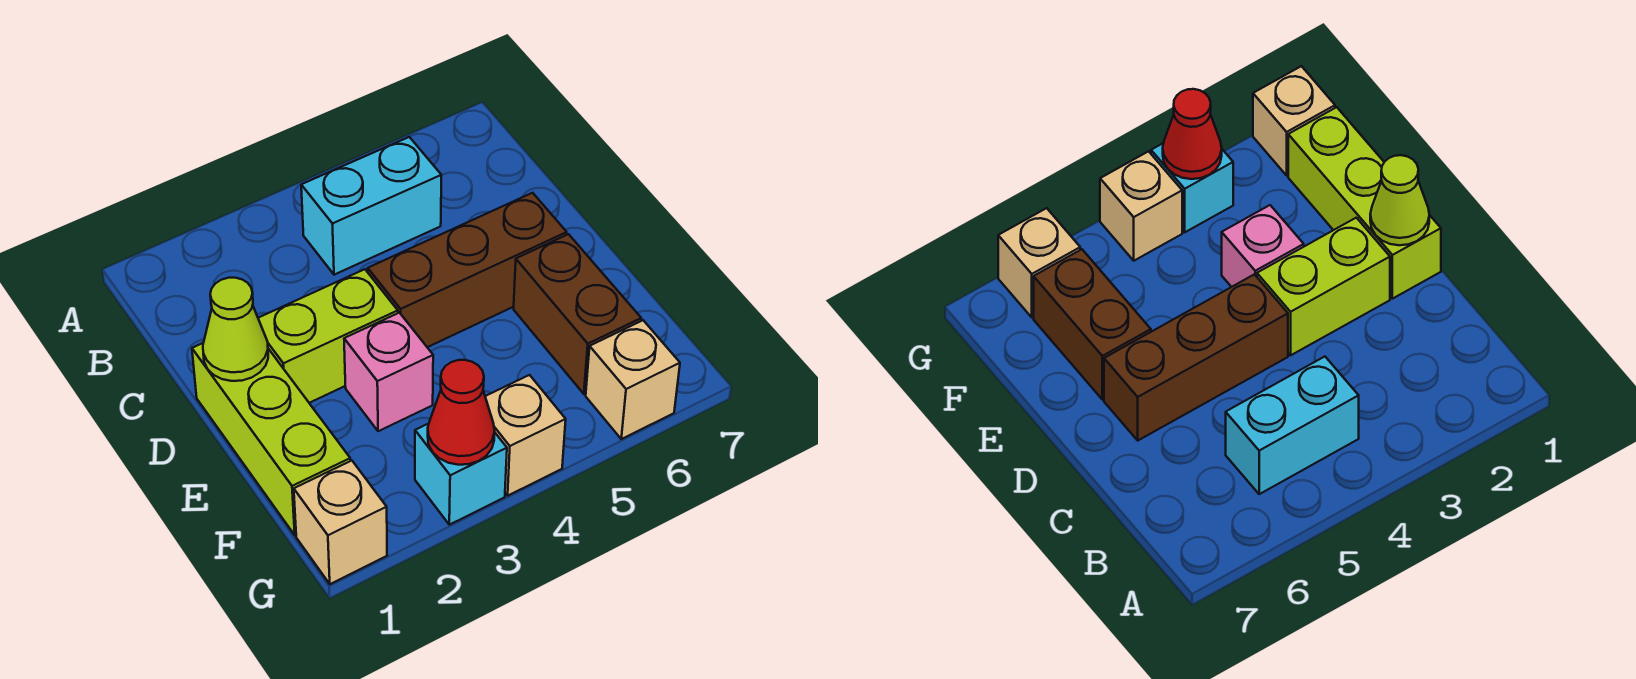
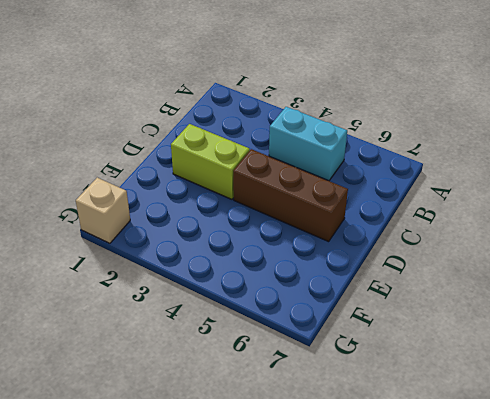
none -> lime brick D1:F1 level 1
none -> pink brick E3 level 1
none -> brown brick E6:F6 level 1

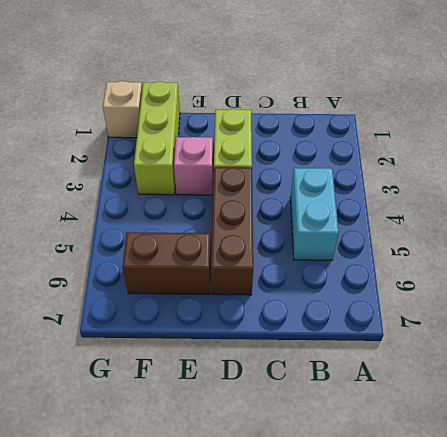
lime brick F1:F3 level 1 -> lime brick D1:F1 level 1
none -> cyan brick G3 level 1
none -> tan brick G4 level 1
none -> tan brick G6 level 1

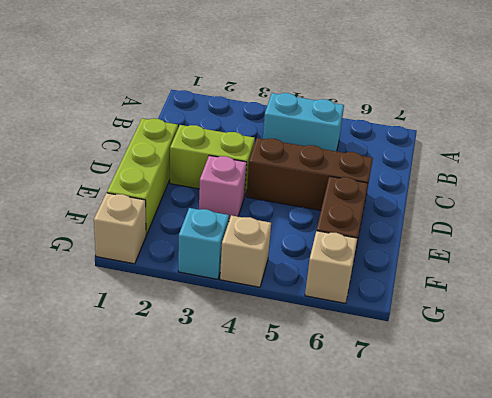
none -> lime cone D1 level 2
none -> red cone G3 level 2

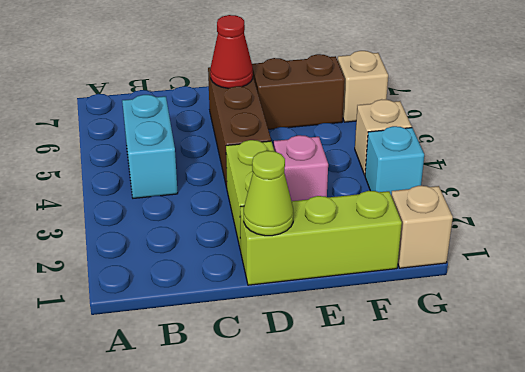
red cone D6 level 2 -> red cone G3 level 2

